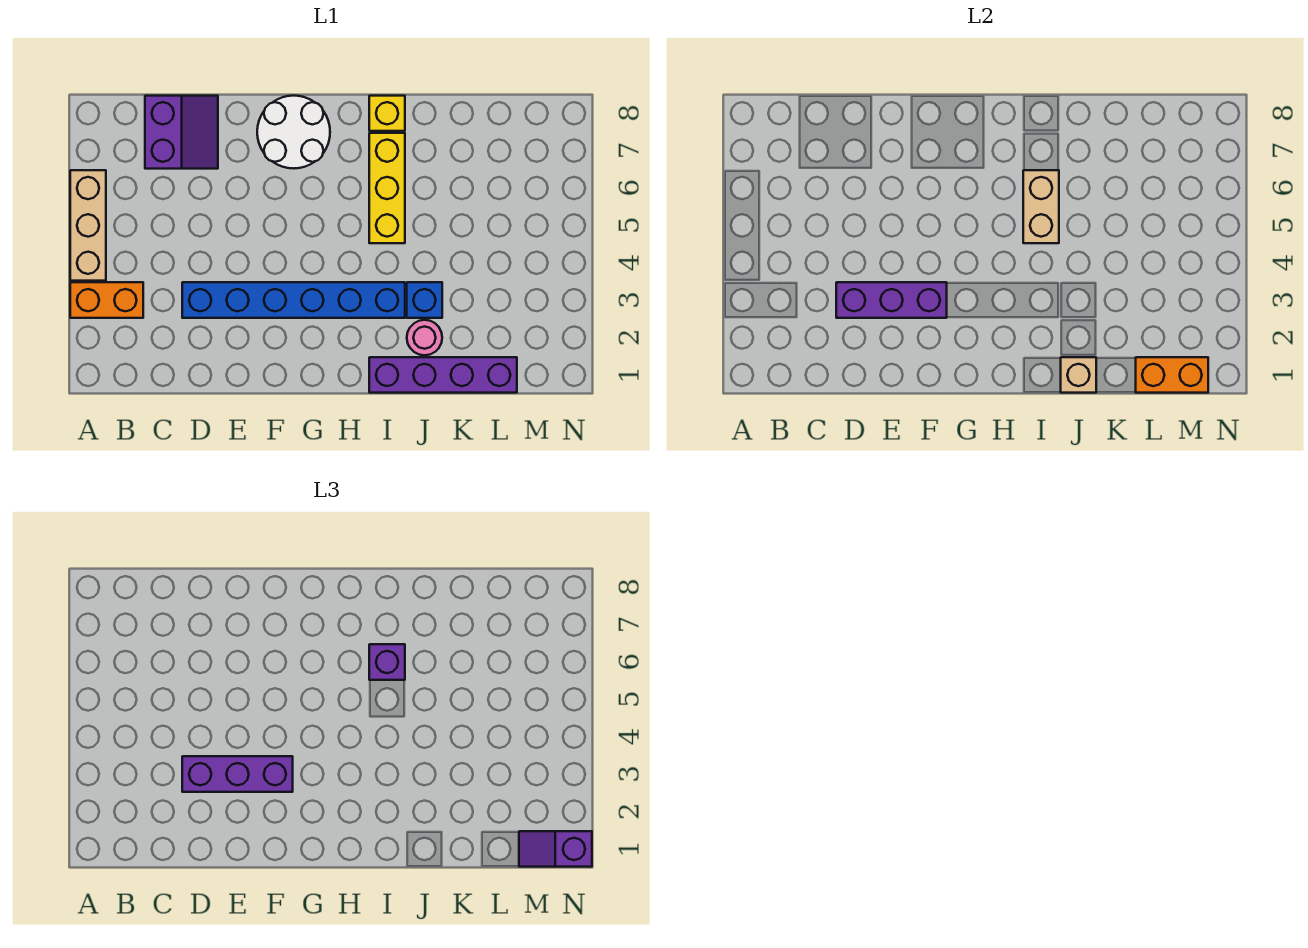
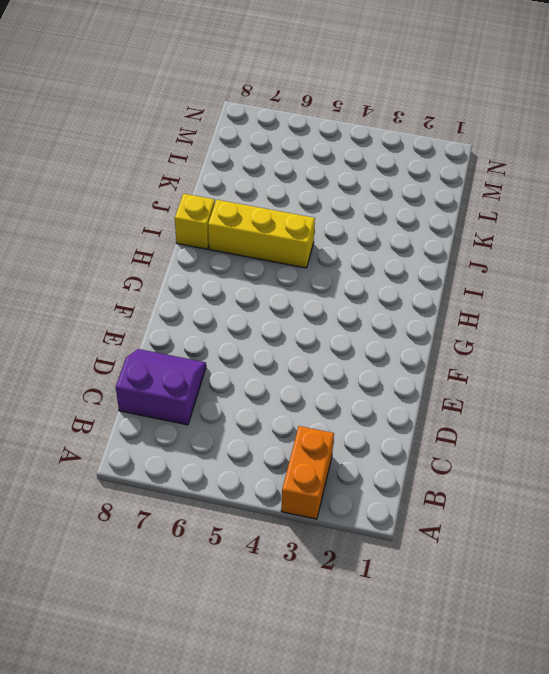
none -> tan brick A4:A6 level 1
none -> blue brick D3:I3 level 1
none -> white round brick F7:G8 level 1

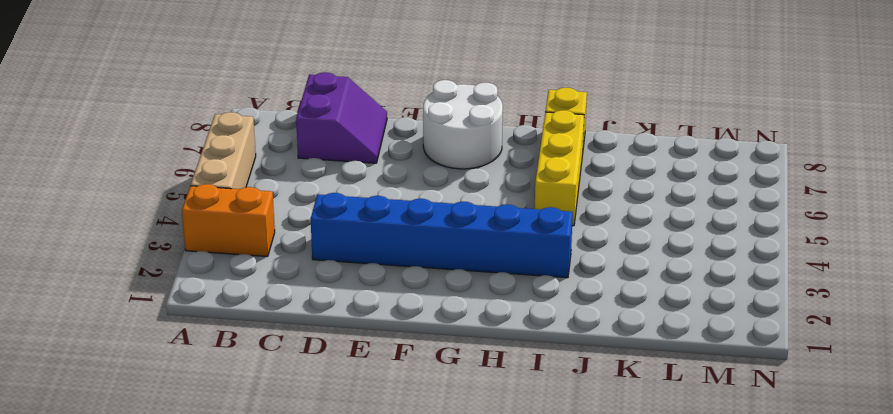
none -> purple brick I1:L1 level 1
none -> pink round brick J2 level 1
none -> blue brick J3 level 1

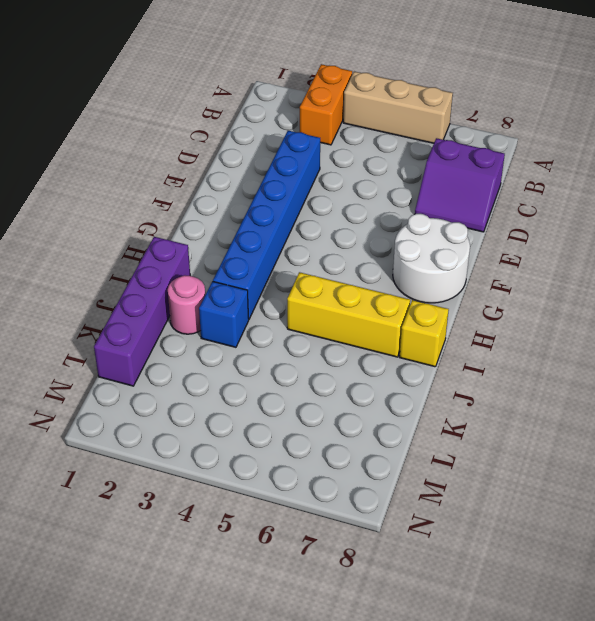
none -> purple brick D3:F3 level 2
none -> tan brick I5:I6 level 2
none -> tan brick J1 level 2

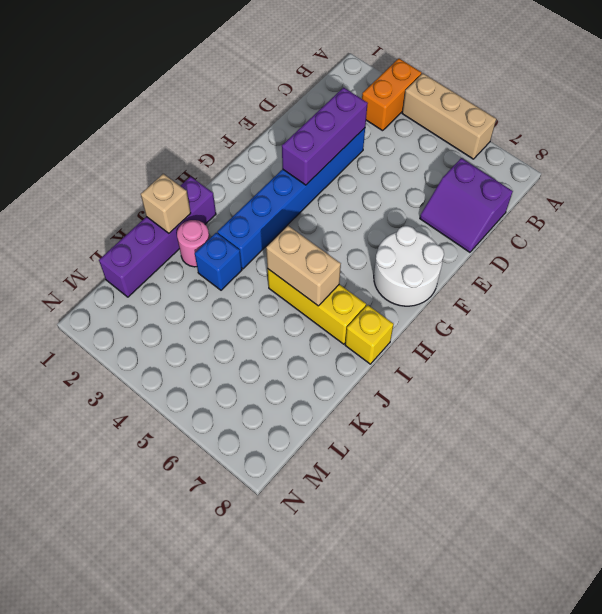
none -> orange brick L1:M1 level 2
none -> purple brick D3:F3 level 3
none -> purple brick I6 level 3

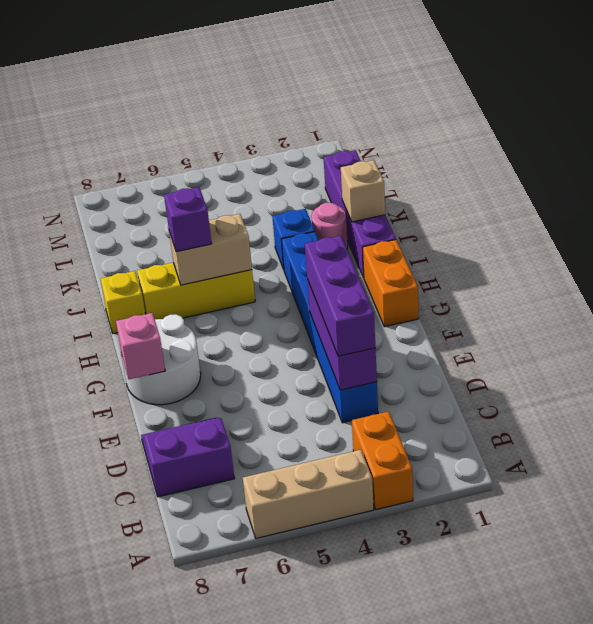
pink brick F8 level 2 -> none
orange brick G1:H1 level 1 -> orange brick L1:M1 level 2
none -> purple slope M1:N1 level 3 top N

